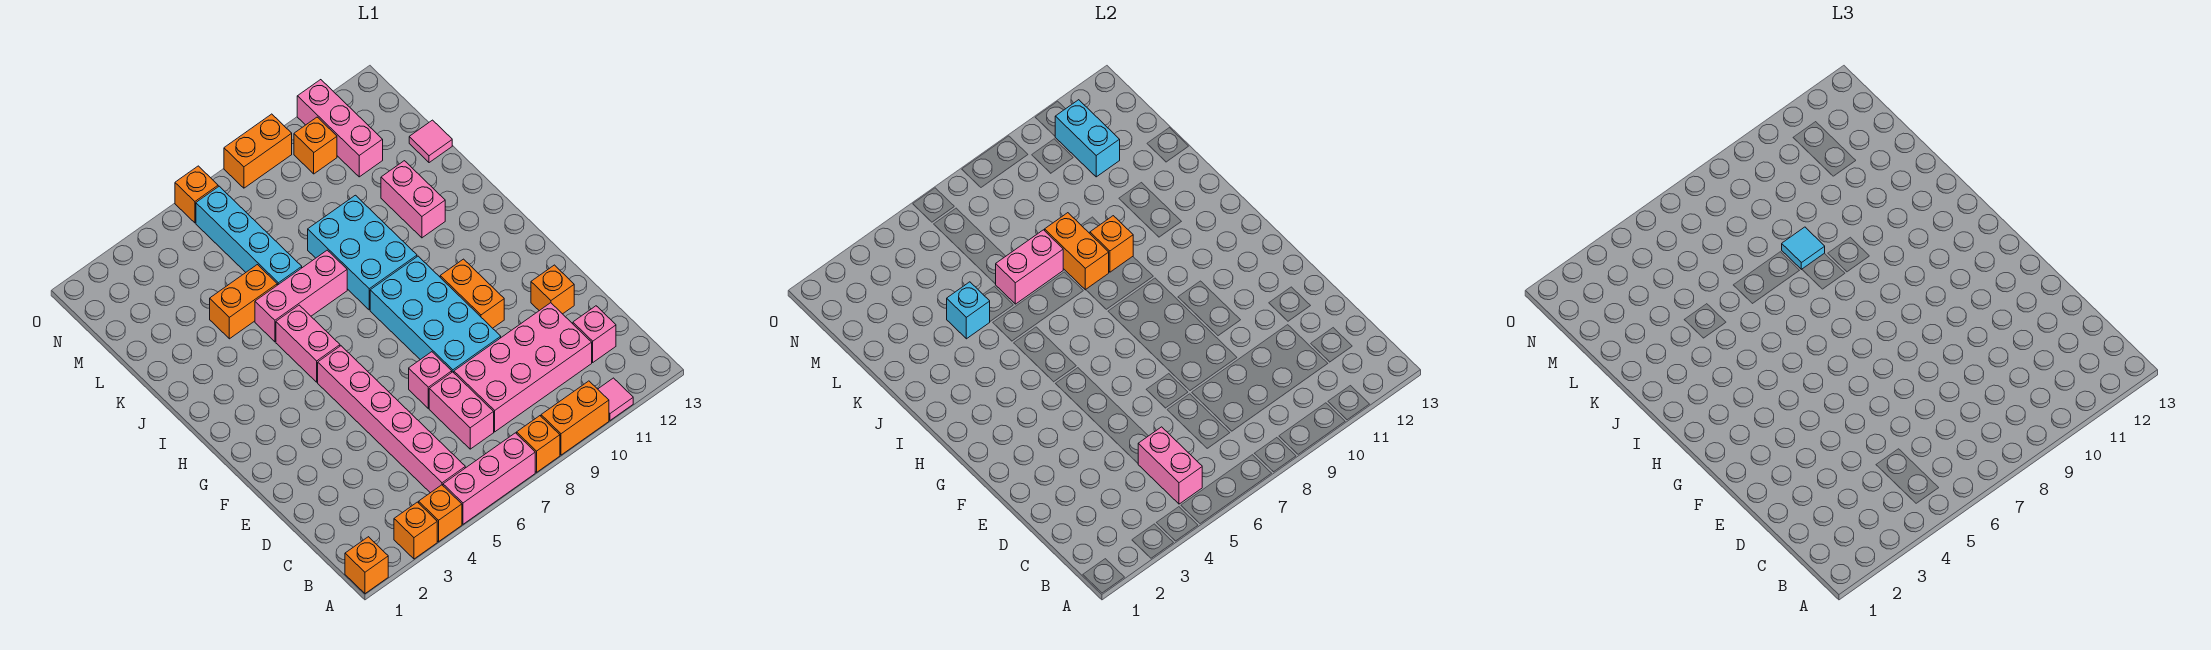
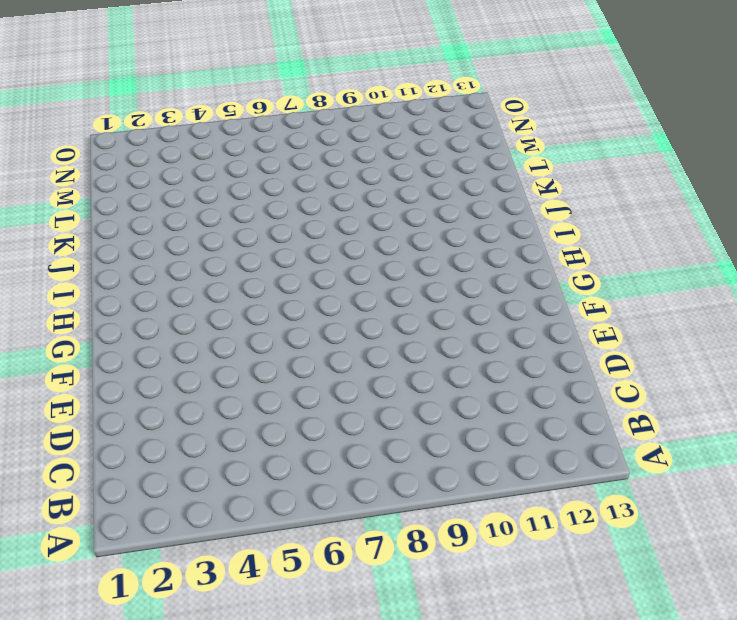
none -> orange brick A1 level 1
none -> orange brick A3 level 1
none -> orange brick A4 level 1
none -> pink brick A5:A7 level 1

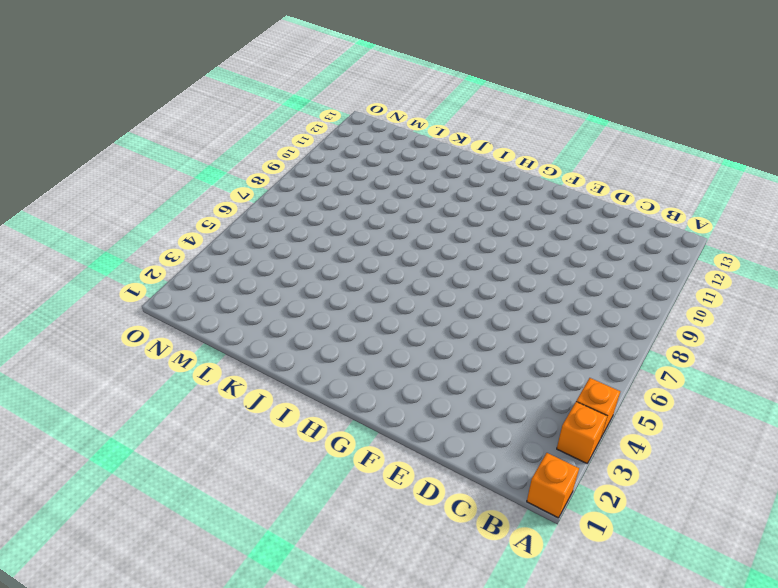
none -> pink brick A5:A7 level 1
none -> orange brick A8 level 1
none -> orange brick A9:A10 level 1
none -> pink tile A11 level 1

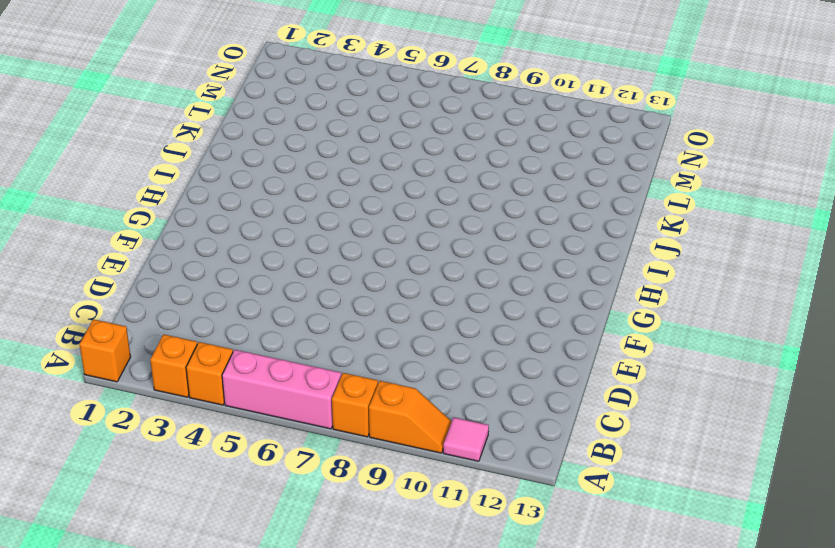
orange slope A9:A10 level 1 top 9 -> orange brick A9:A10 level 1
none -> pink brick B5:G5 level 1
none -> pink brick C7:D7 level 1
none -> pink brick C8:D11 level 1
none -> pink brick C12 level 1

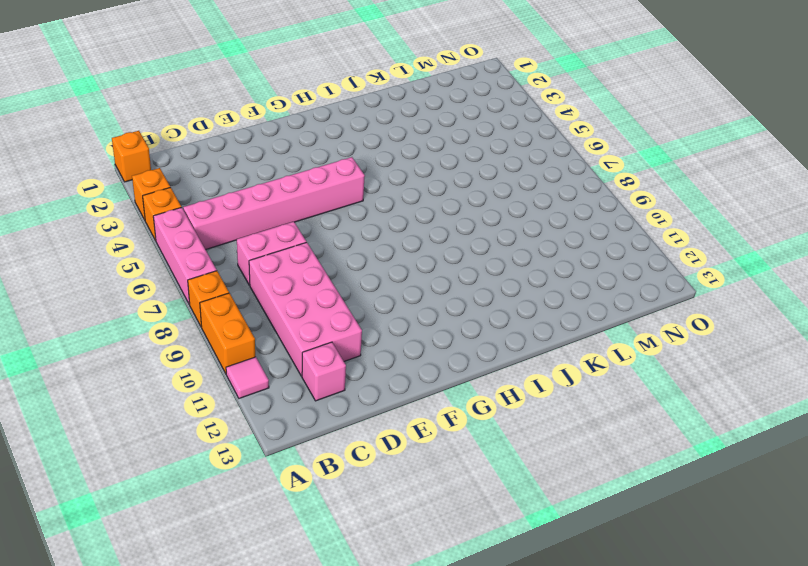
none -> pink brick E7 level 1
none -> cyan brick E8:H9 level 1
none -> orange brick E12 level 1
none -> orange brick F10:G10 level 1

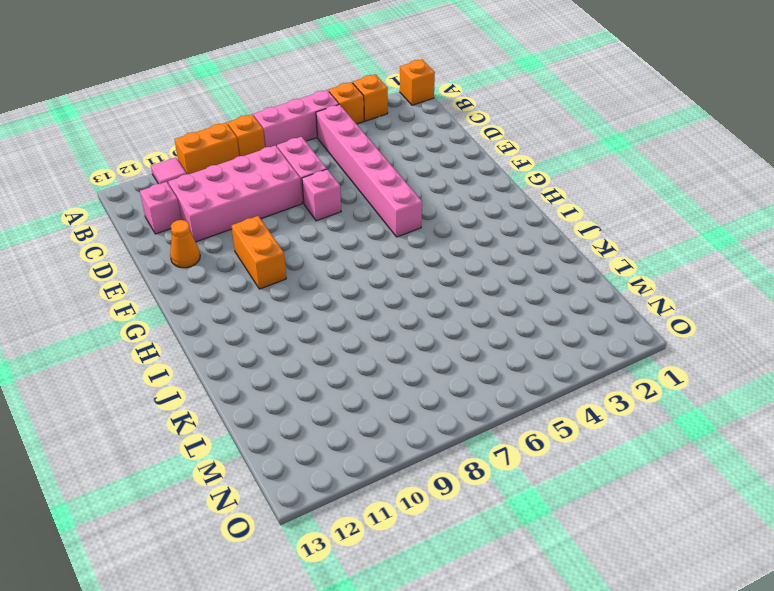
orange cone E12 level 1 -> orange brick E12 level 1
none -> cyan brick E8:H9 level 1
none -> pink brick H5:I5 level 1
none -> cyan brick I8:K9 level 1
none -> pink brick J5:J7 level 1

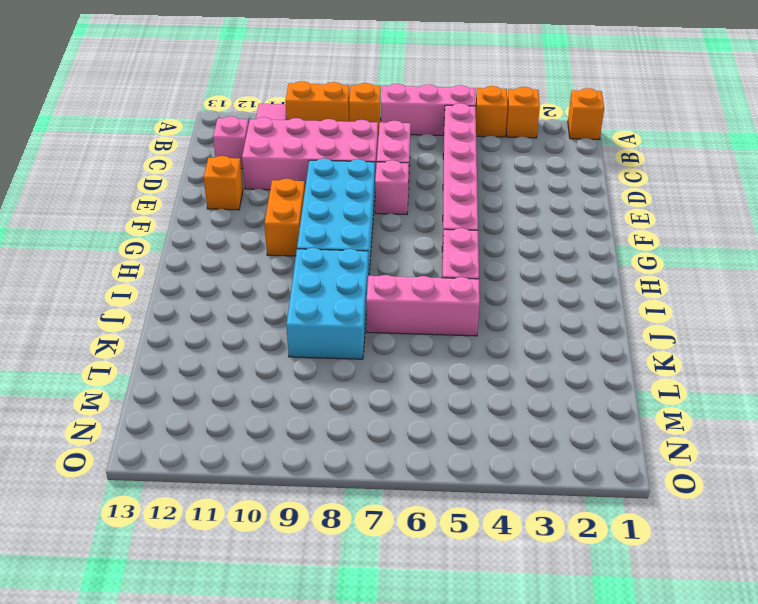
none -> pink brick J11:K11 level 1
none -> orange brick K4:K5 level 1
none -> cyan brick K6:N6 level 1
none -> pink tile L13 level 1

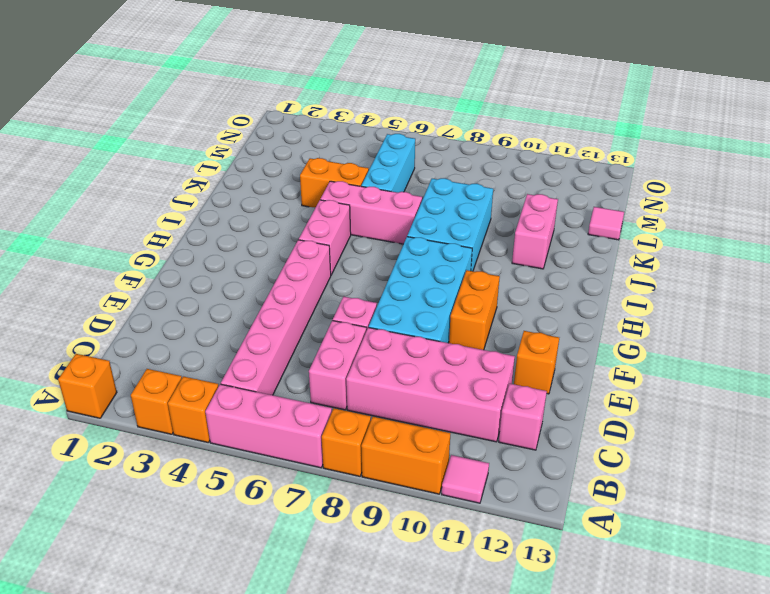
cyan brick K6:M6 level 1 -> cyan brick K6:N6 level 1
none -> pink brick M11:O11 level 1
none -> orange brick N10 level 1
none -> orange brick O6 level 1
none -> orange brick O8:O9 level 1

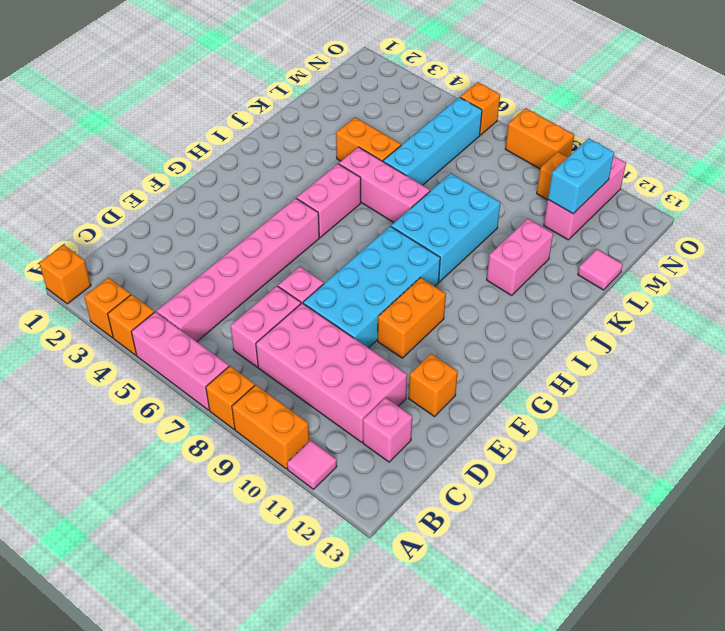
none -> pink brick B5:C5 level 2
none -> orange brick J8:K8 level 2
none -> orange brick J9 level 2
none -> cyan brick K4 level 2

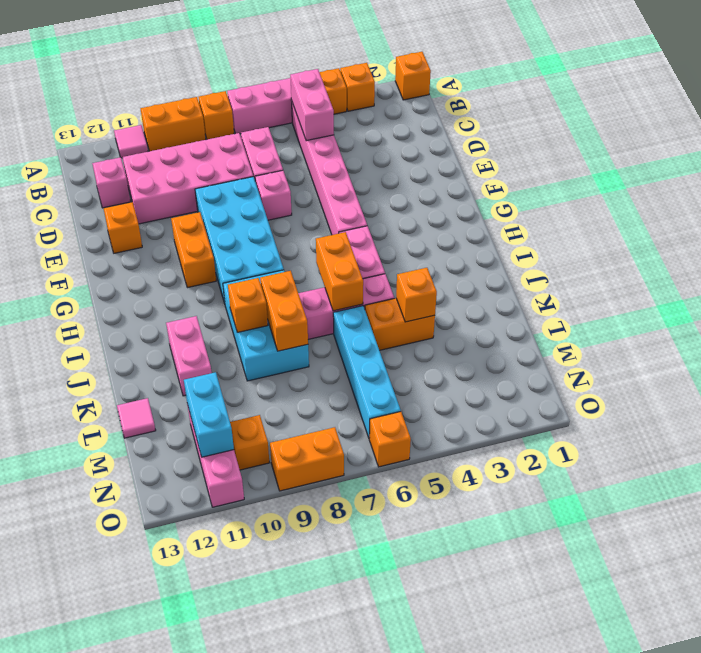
orange brick I6:J6 level 2 -> none
orange brick K4 level 2 -> cyan brick K4 level 2
none -> pink brick K6:K7 level 2
none -> cyan tile K8 level 3

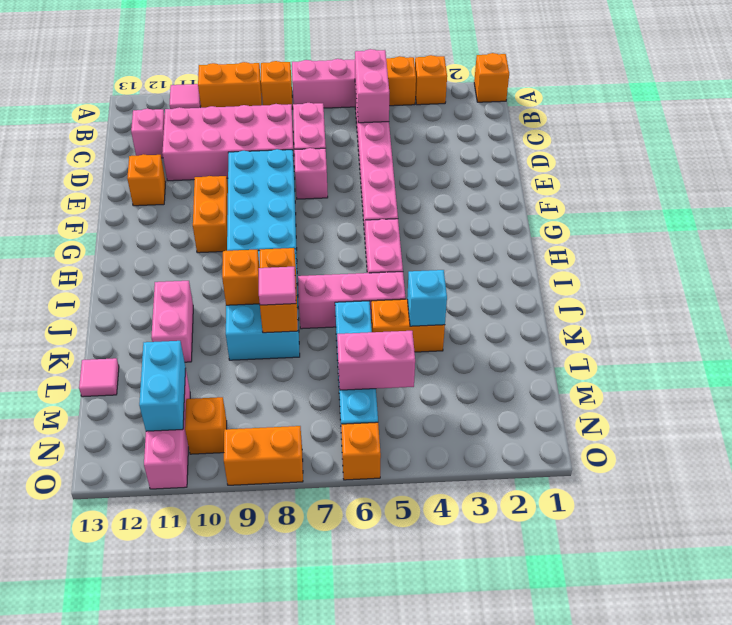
pink tile K8 level 3 -> cyan tile K8 level 3
pink brick M5:M6 level 2 -> pink brick K6:K7 level 2

